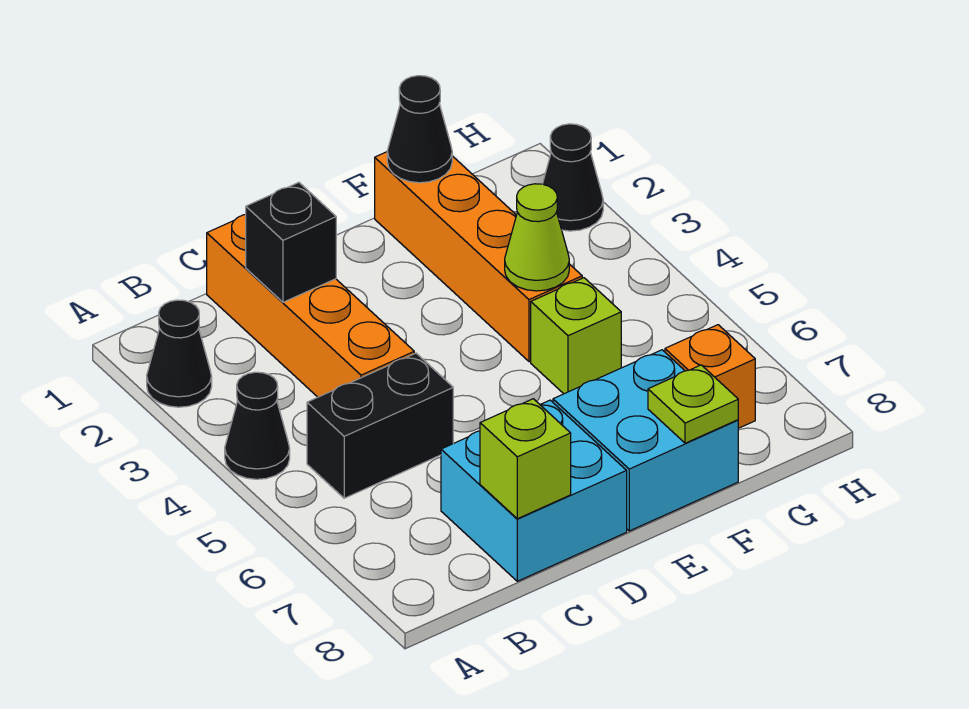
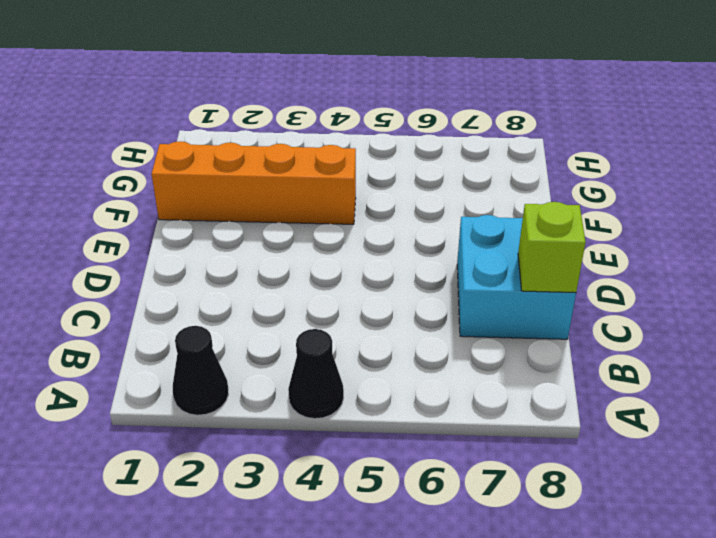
none -> black brick B5:C5 level 1
none -> orange brick C1:C4 level 1
none -> cyan brick E7:F8 level 1

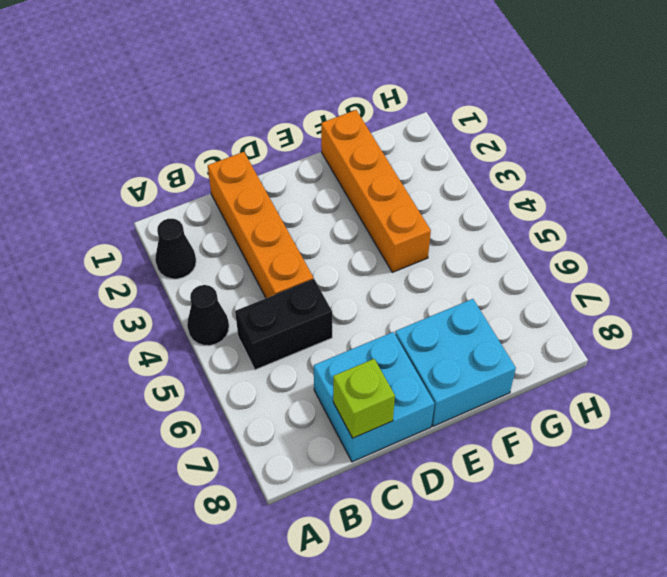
none -> lime brick F5 level 1
none -> orange brick G7 level 1
none -> black cone H2 level 1

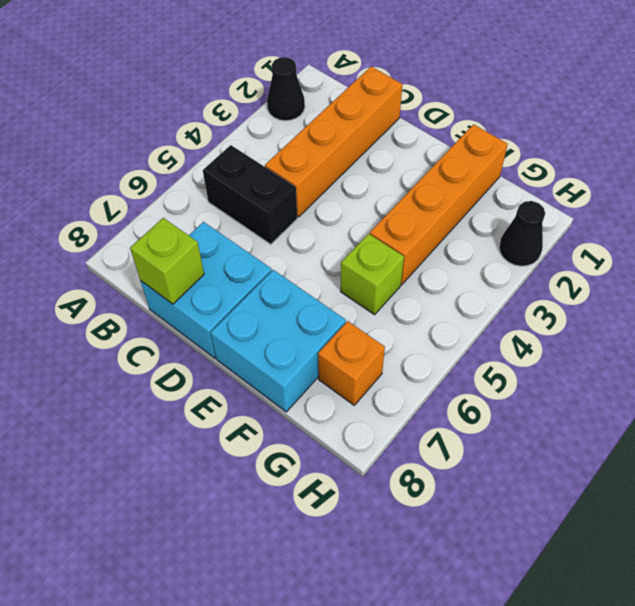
none -> black cone A4 level 1
none -> black brick C2 level 2
none -> black cone F1 level 2

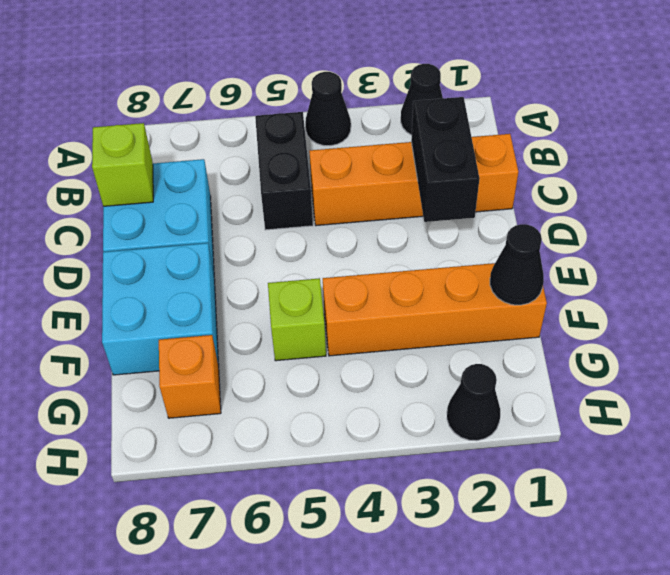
black brick C2:D2 level 2 -> black brick C2 level 2
none -> lime cone F4 level 2
none -> lime plate F8 level 2

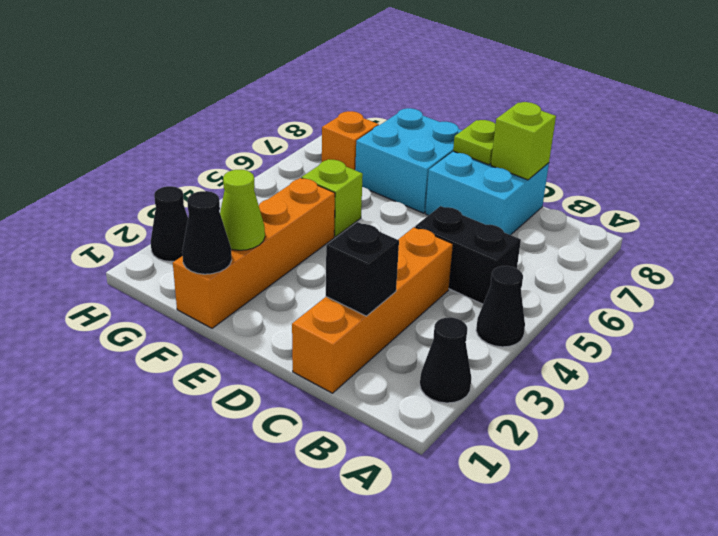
lime plate D8 level 2 -> lime plate F8 level 2
lime cone F2 level 2 -> lime cone F4 level 2

